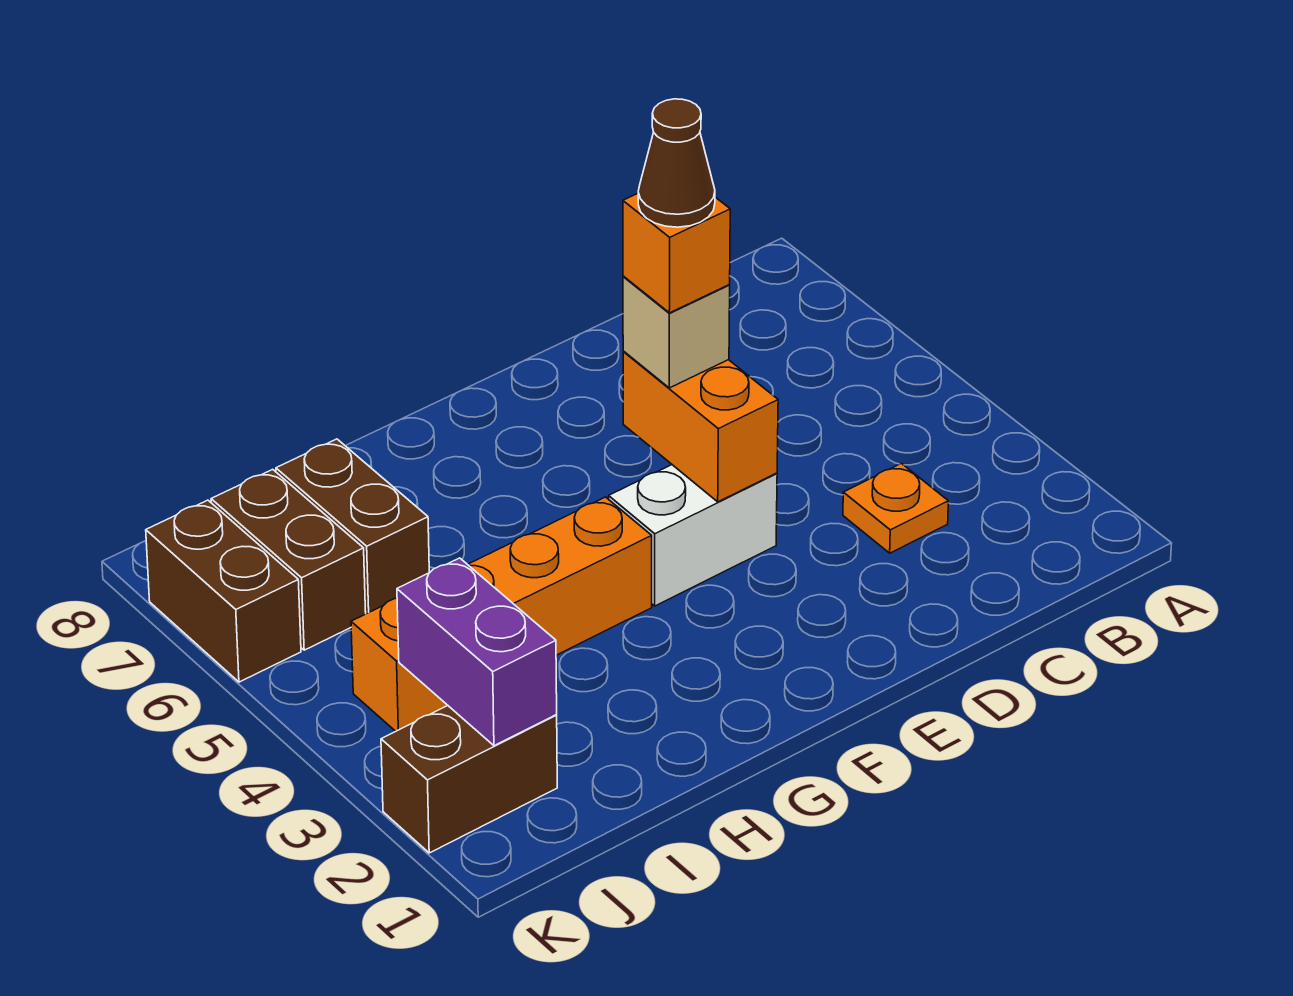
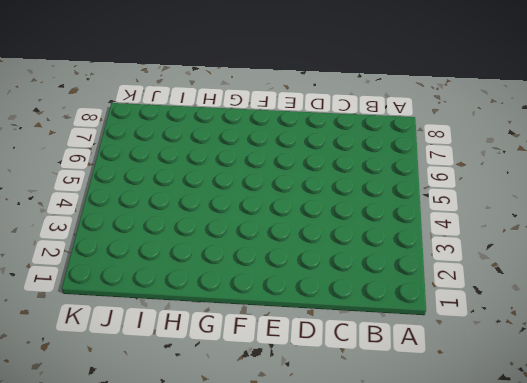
none -> orange plate C3 level 1
none -> white brick E4:F4 level 1
none -> orange brick G4:J4 level 1

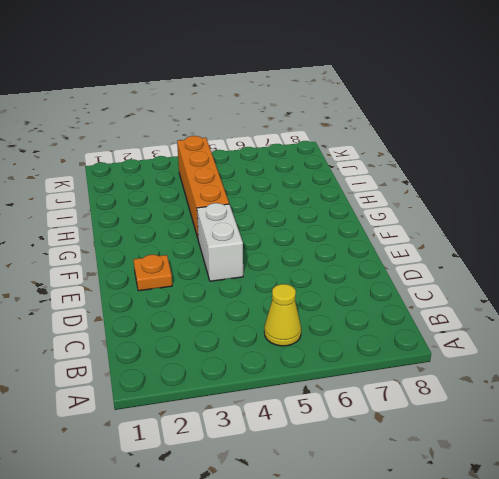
yellow cone B5 level 1 -> none
orange plate E2 level 1 -> orange plate C3 level 1
none -> brown brick I6:I7 level 1
none -> brown brick J2:K2 level 1
none -> brown brick J6:J7 level 1

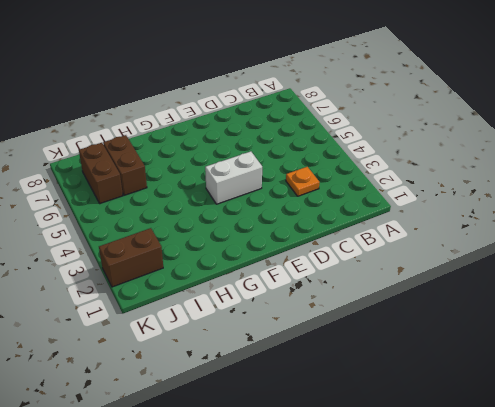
none -> orange brick G4:J4 level 1
none -> brown brick K6:K7 level 1
none -> orange brick E4:E5 level 2

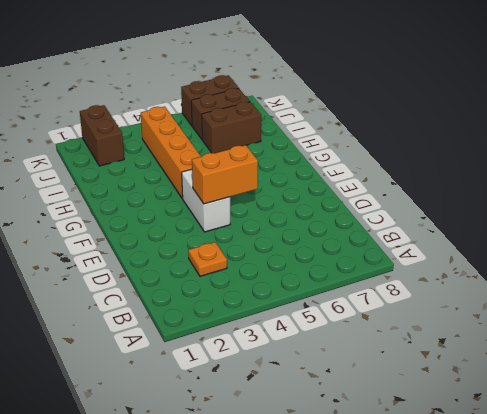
none -> purple brick J2:J3 level 2
none -> tan brick E5 level 3
none -> orange brick E5 level 4

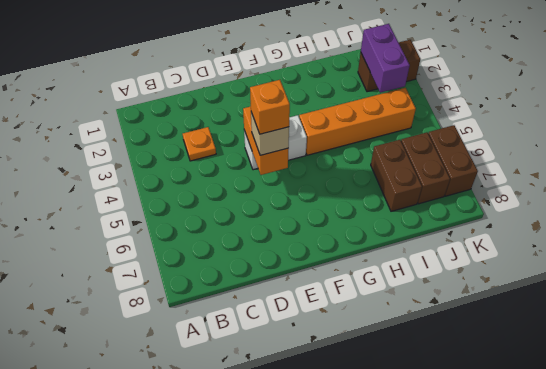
none -> brown cone E5 level 5

